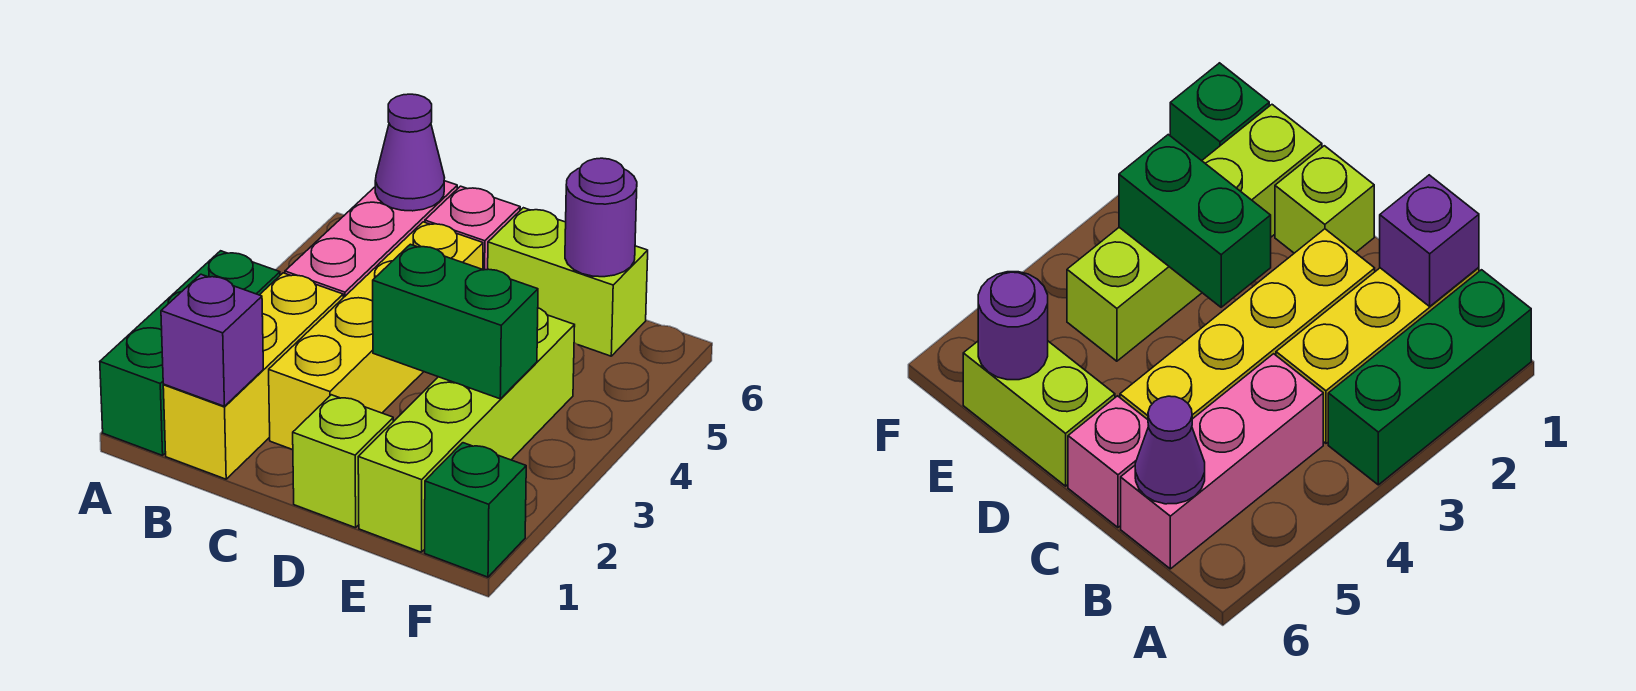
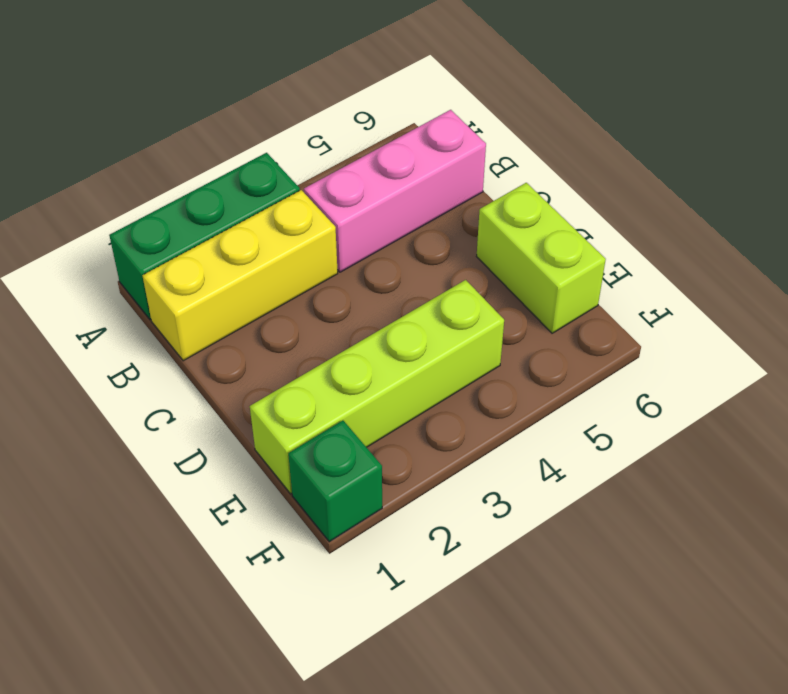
none -> yellow brick C2:C5 level 1
none -> pink brick C6 level 1
none -> lime brick D1 level 1

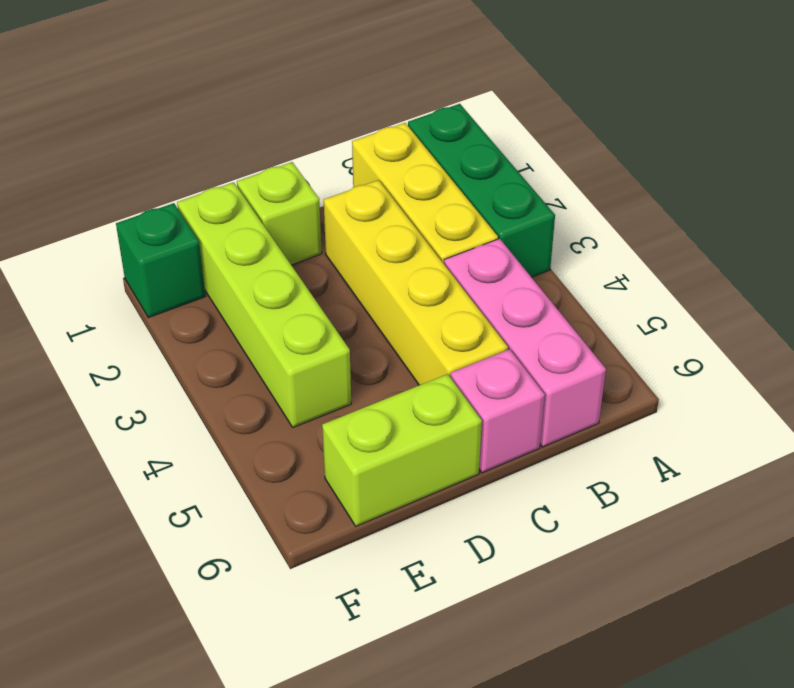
none -> purple brick B1 level 2
none -> purple cone B6 level 2
none -> green brick D3:E3 level 2

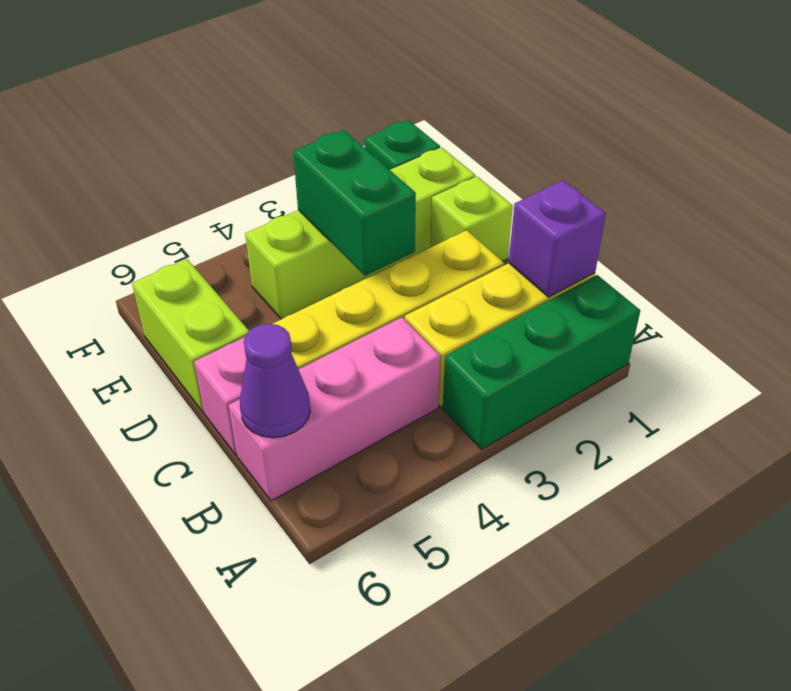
none -> purple round brick E6 level 2

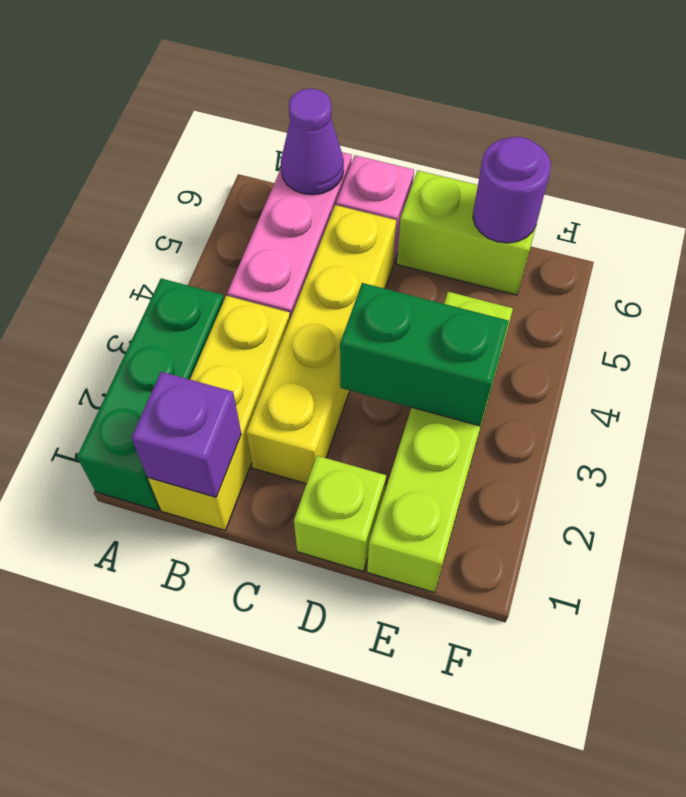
none -> green brick F1 level 1

